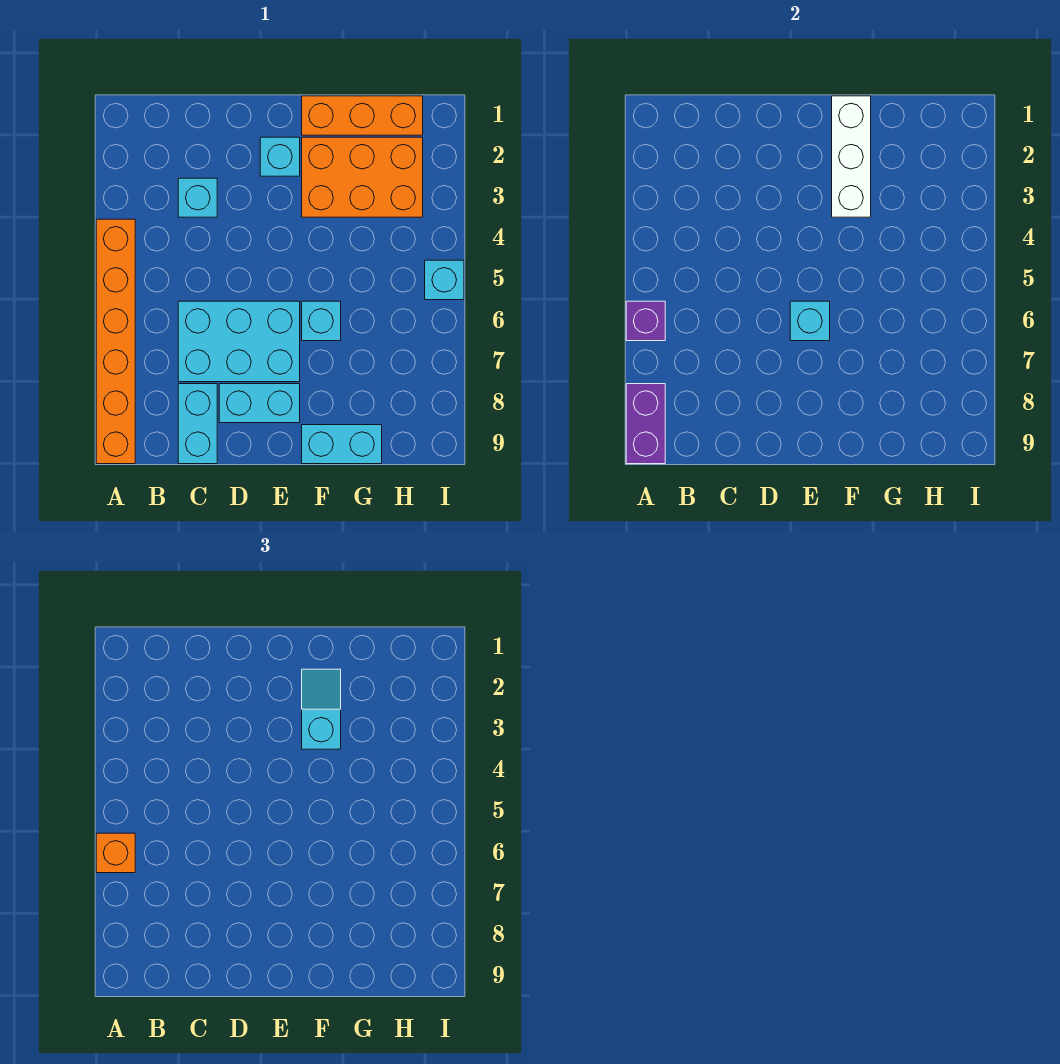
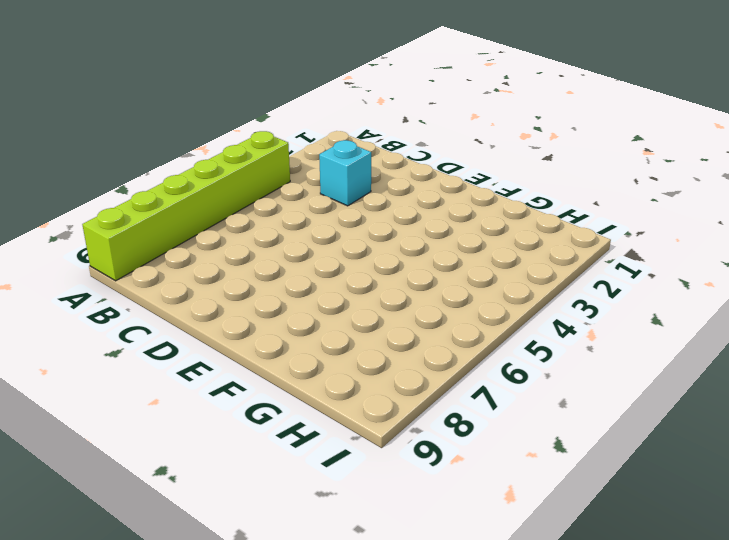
lime brick A4:A9 level 1 -> orange brick A4:A9 level 1
none -> cyan brick C6:E7 level 1
none -> cyan brick C8:C9 level 1
none -> cyan brick D8:E8 level 1

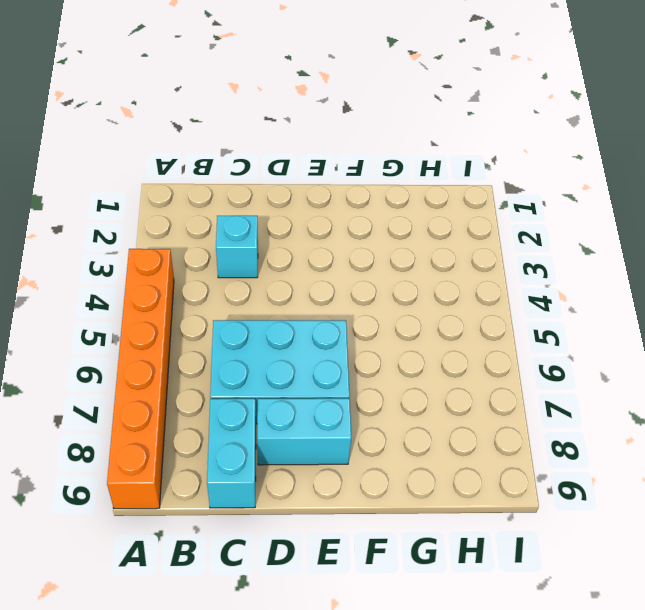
none -> cyan brick E2 level 1
none -> orange brick F1:H1 level 1
none -> orange brick F2:H3 level 1

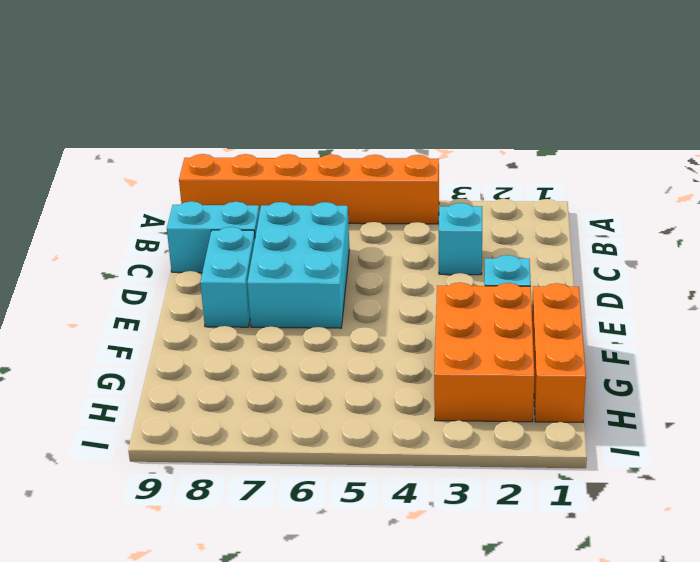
none -> cyan brick F6 level 1
none -> cyan brick F9:G9 level 1
none -> cyan brick I5 level 1

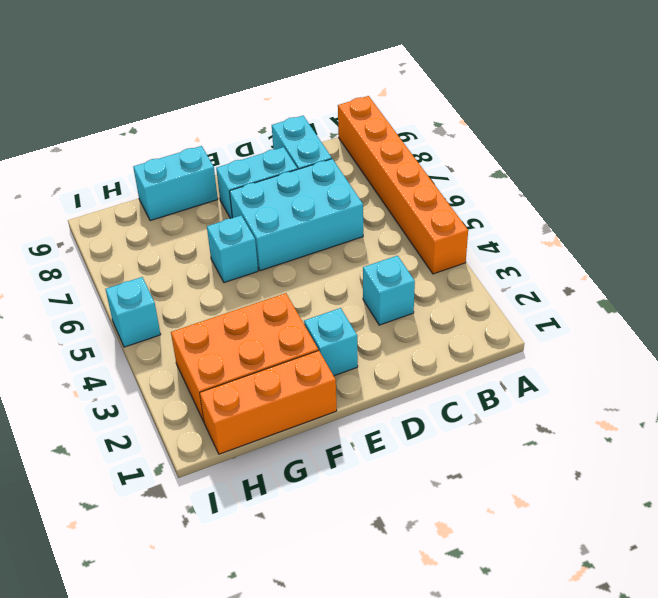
none -> purple brick A6 level 2
none -> purple brick A8:A9 level 2
none -> cyan brick E6 level 2

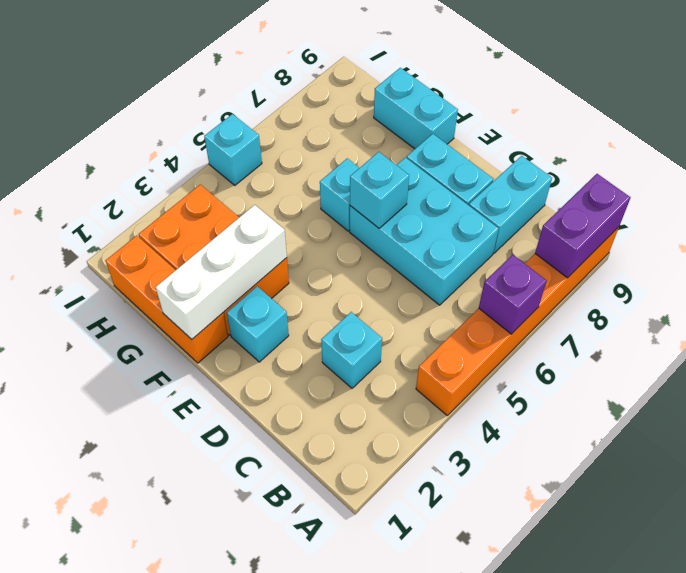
none -> orange brick A6 level 3
none -> cyan slope F2:F3 level 3 top 3

